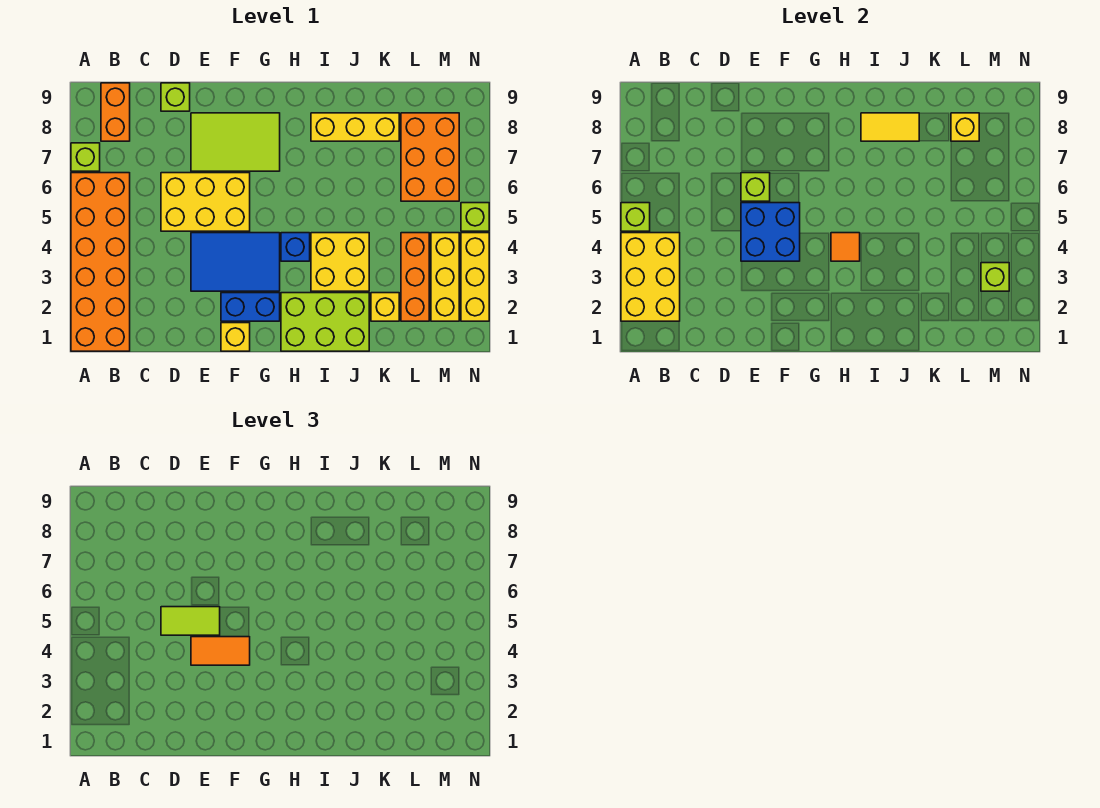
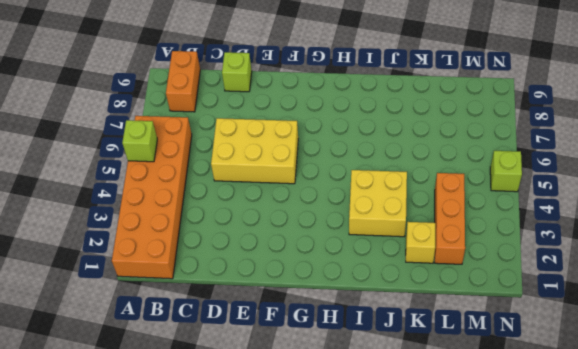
none -> lime brick A7 level 1
none -> blue tile E3:G4 level 1
none -> lime tile E7:G8 level 1

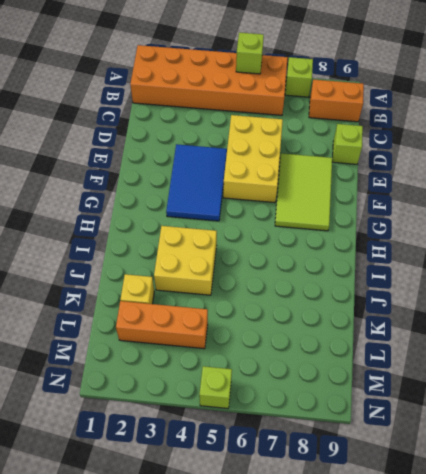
none -> yellow brick F1 level 1
none -> blue brick F2:G2 level 1
none -> lime brick H1:J2 level 1

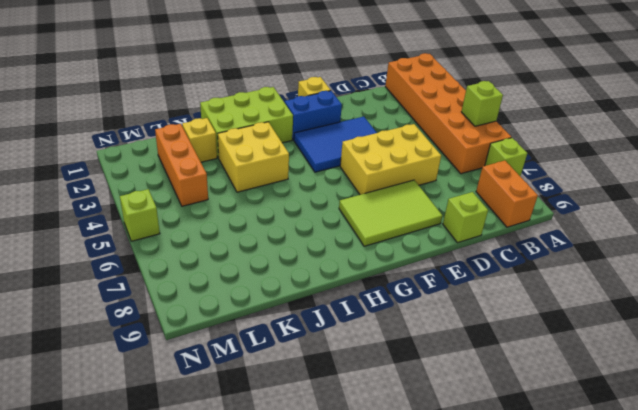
none -> blue brick H4 level 1
none -> yellow brick I8:K8 level 1
none -> orange brick L6:M8 level 1

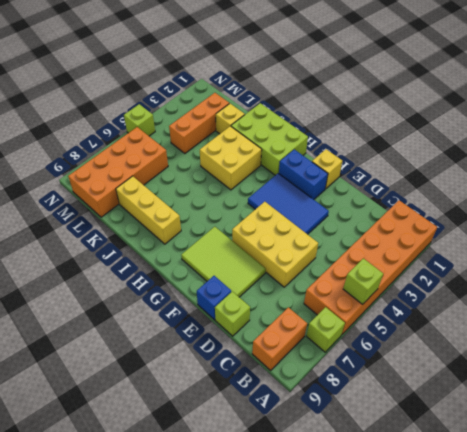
blue brick E9 level 1 -> blue brick H4 level 1
orange brick L6:M9 level 1 -> orange brick L6:M8 level 1
none -> yellow brick M2:M4 level 1
none -> yellow brick N2:N4 level 1
none -> yellow brick A2:B4 level 2

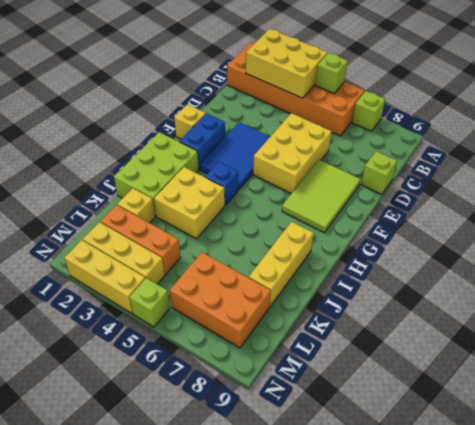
none -> orange brick B8:B9 level 1
none -> blue brick E4:F5 level 2
none -> lime brick E6 level 2

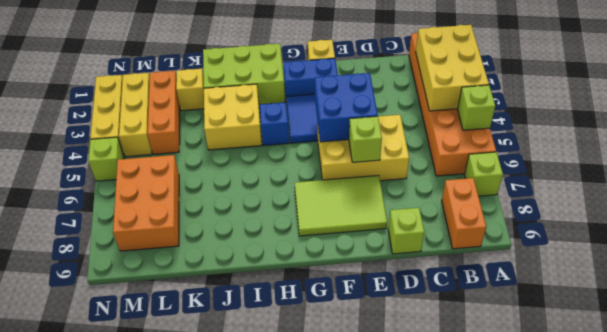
none -> yellow brick I8:K8 level 1
none -> orange tile H4 level 2
none -> yellow tile I8:J8 level 2

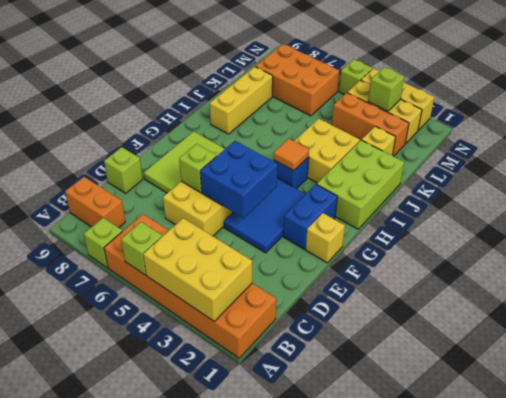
none -> yellow tile I8:J8 level 2
none -> yellow brick L8 level 2
none -> lime tile D5:E5 level 3

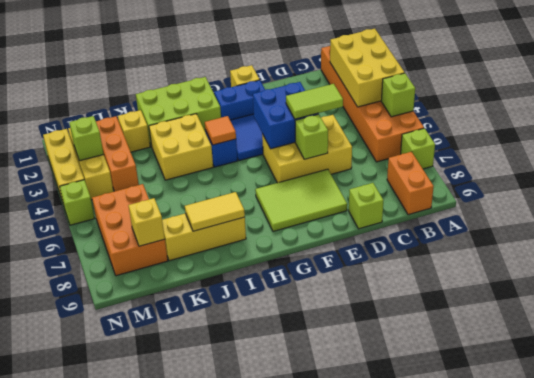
none -> orange tile E4:F4 level 3

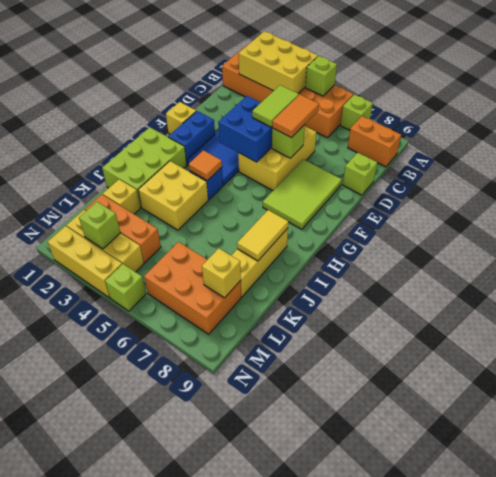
orange tile D6:E6 level 3 -> orange tile E4:F4 level 3

